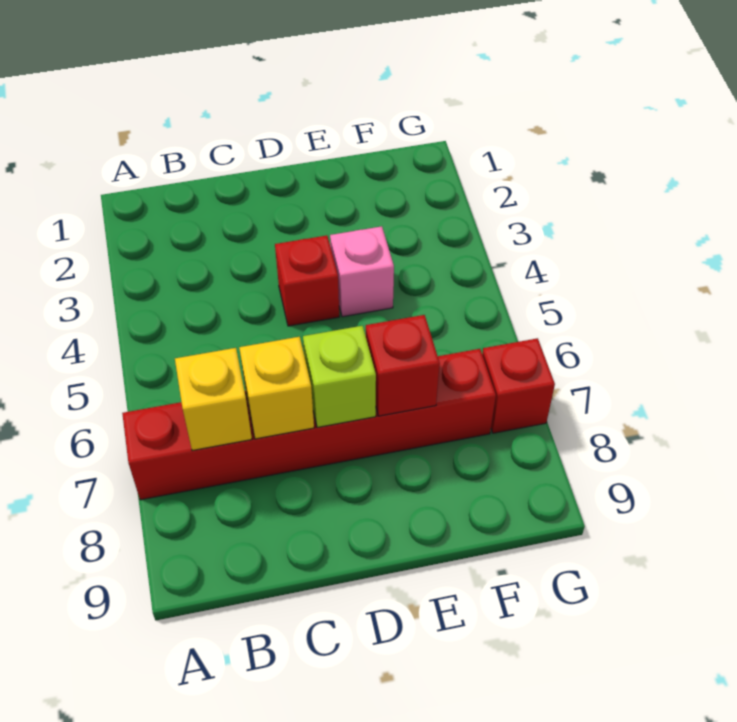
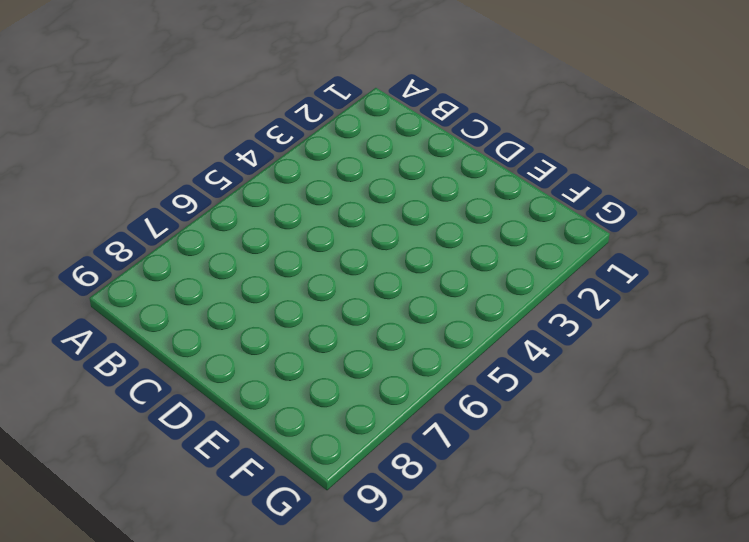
none -> red brick A7:F7 level 1
none -> red brick D4 level 1

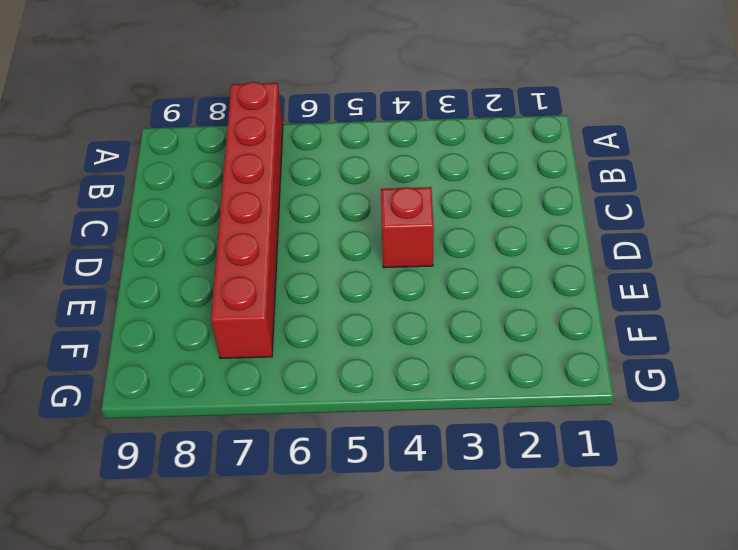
none -> pink brick E4 level 1
none -> red brick G7 level 1

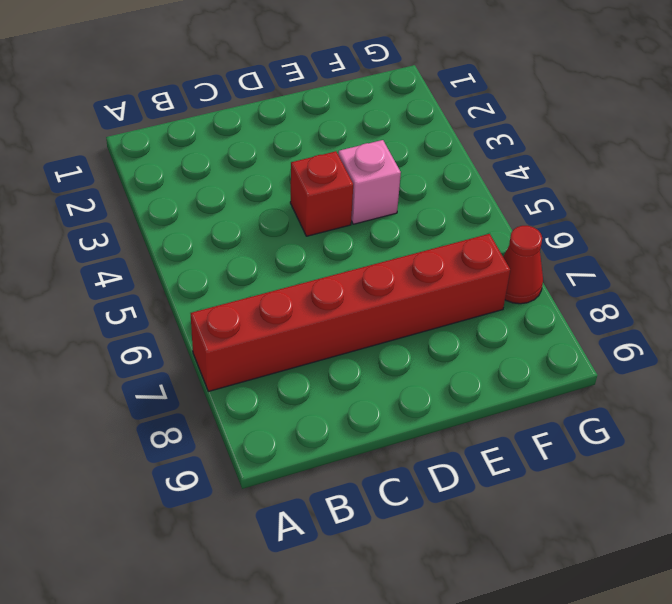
red cone G7 level 1 -> red brick G7 level 1
none -> yellow brick B7 level 2
none -> yellow brick C7 level 2

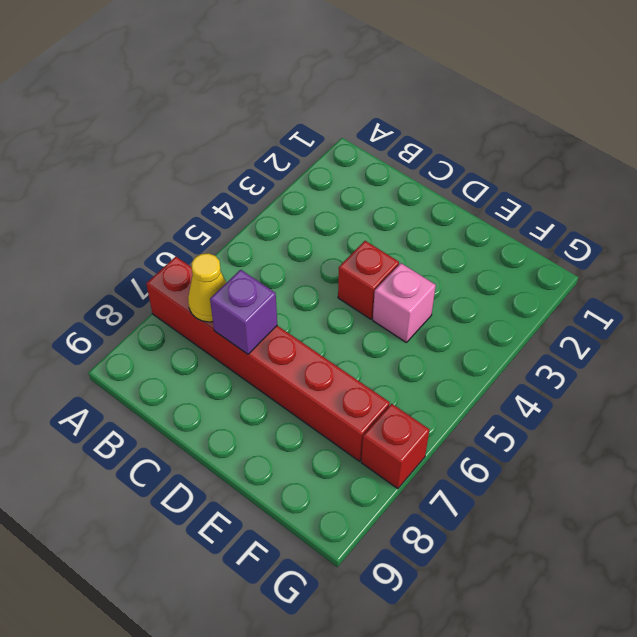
yellow cone B7 level 2 -> yellow brick B7 level 2
purple brick C7 level 2 -> yellow brick C7 level 2
none -> lime brick D7 level 2
none -> red brick E7 level 2

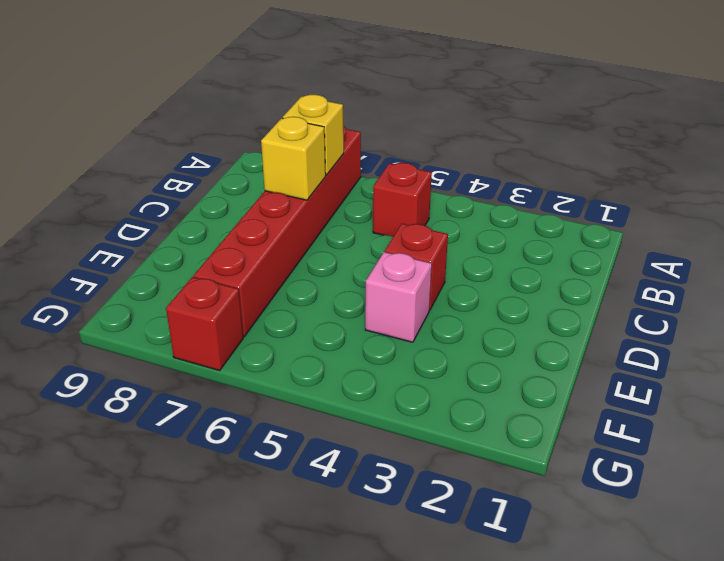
red brick B5 level 1 -> red brick E7 level 2
none -> lime brick D7 level 2

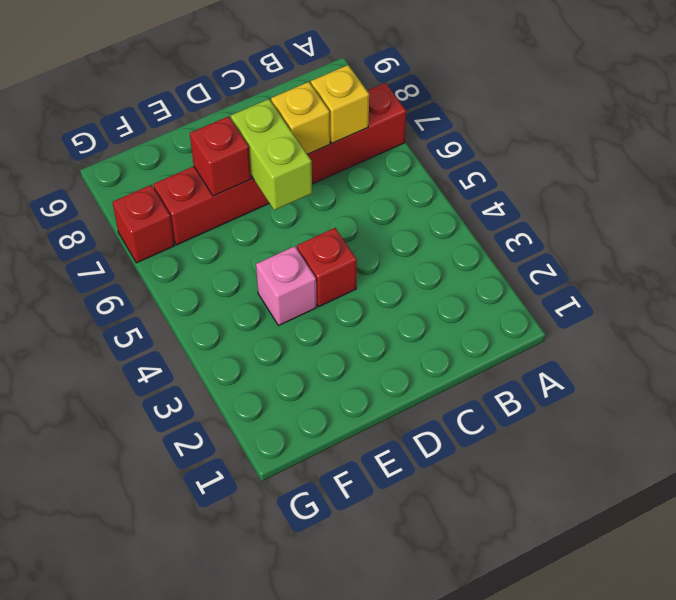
lime brick D6:D7 level 2 -> lime brick D7 level 2

